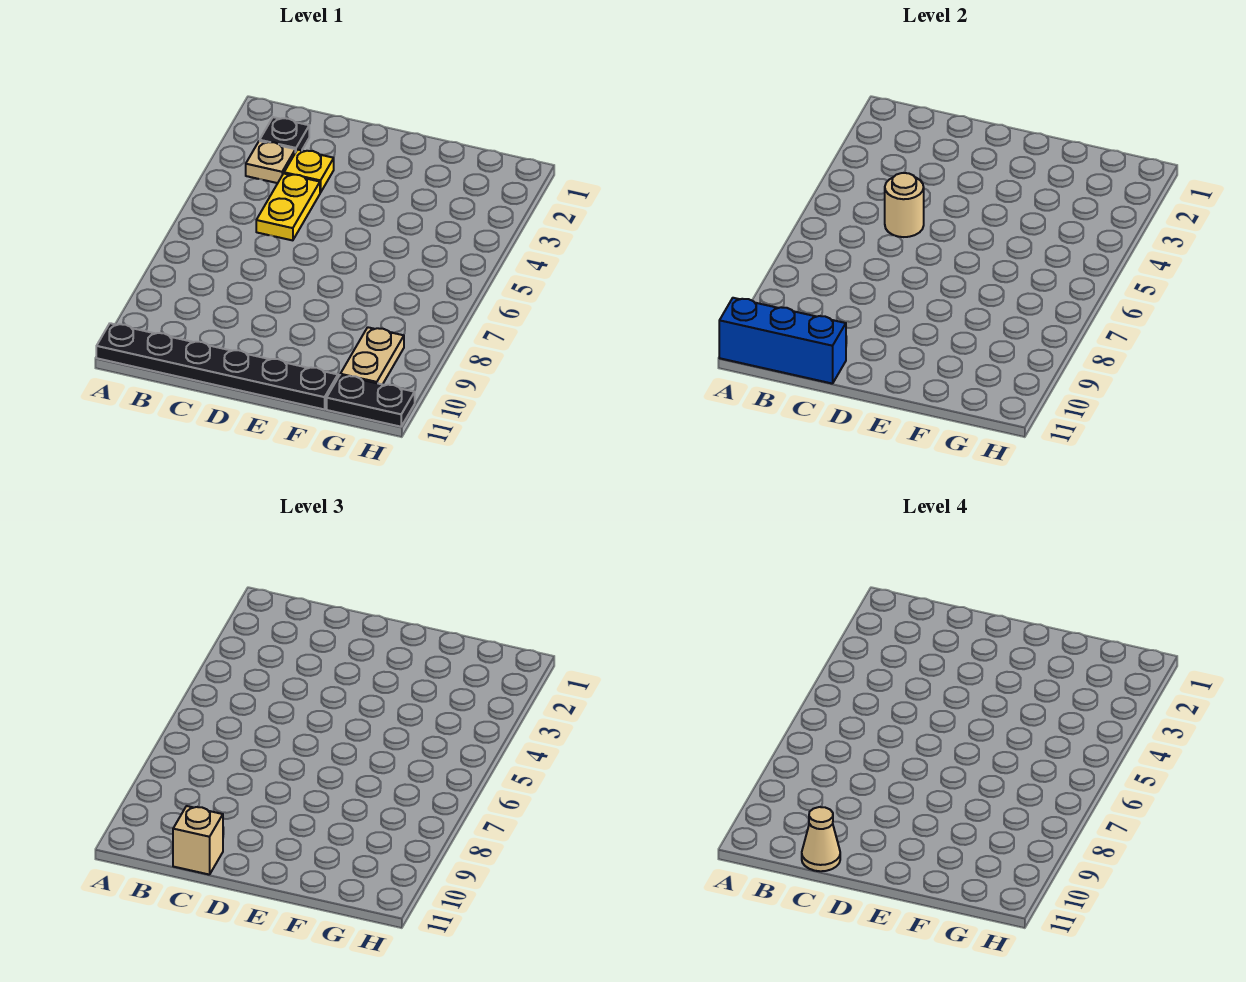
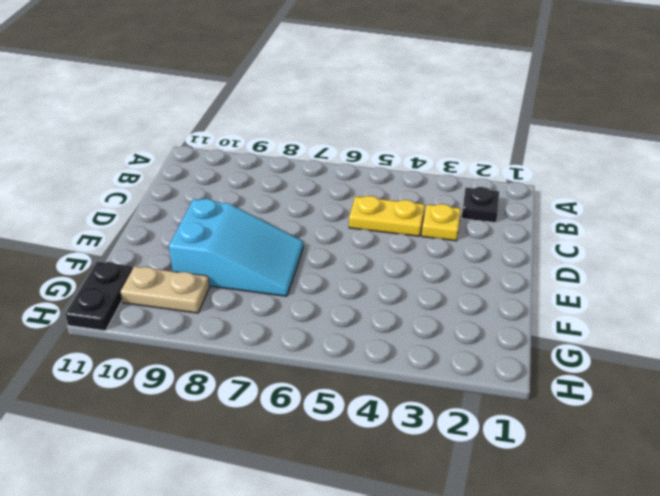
cyan slope E7:F9 level 1 top 9 -> none
none -> black plate A11:F11 level 1
none -> tan plate B3 level 1

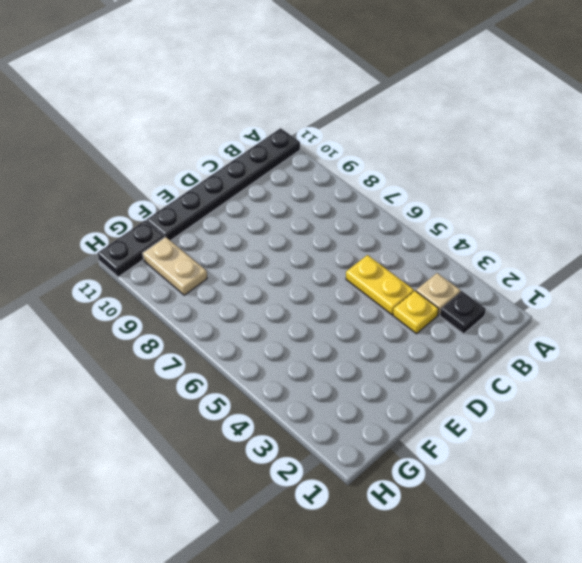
none -> blue brick A11:C11 level 2
none -> tan round brick C5 level 2

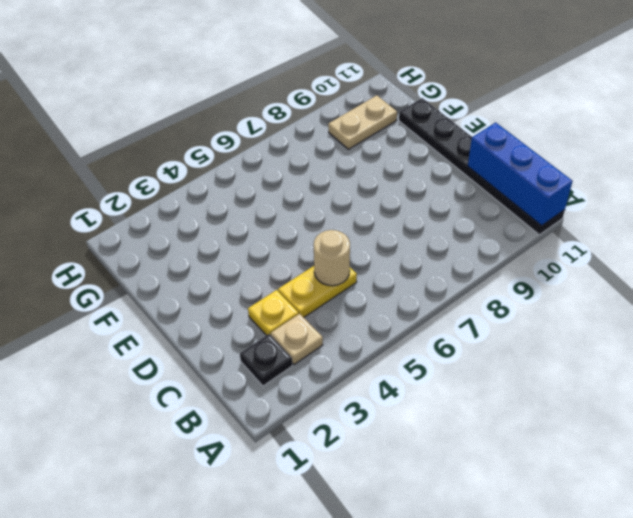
none -> black plate G11:H11 level 1
none -> tan brick C11 level 3

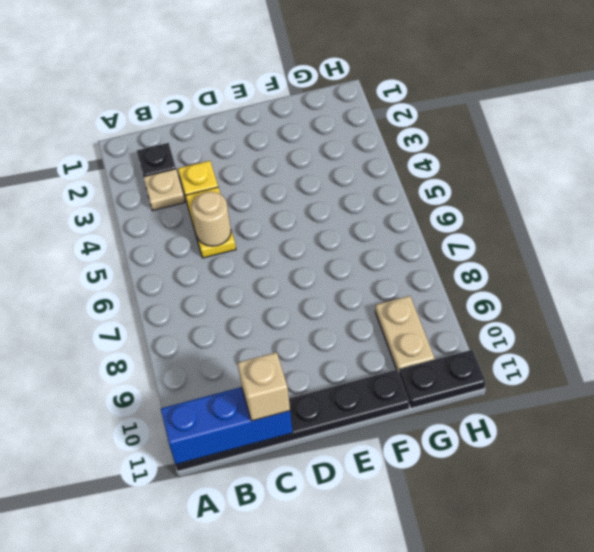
none -> tan cone C11 level 4

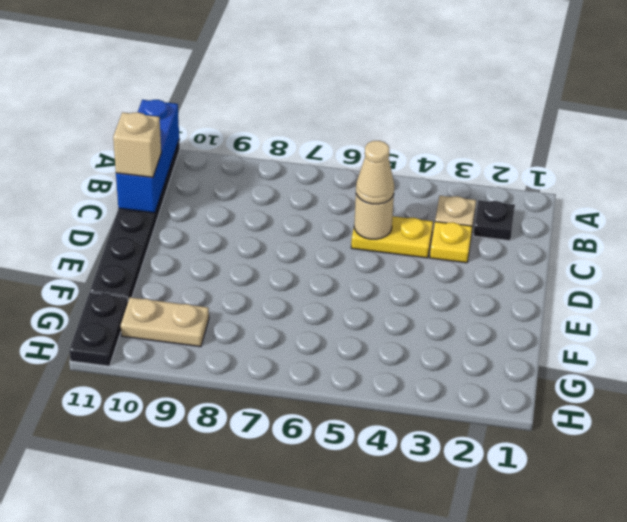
tan cone C5 level 3 -> tan cone C11 level 4

